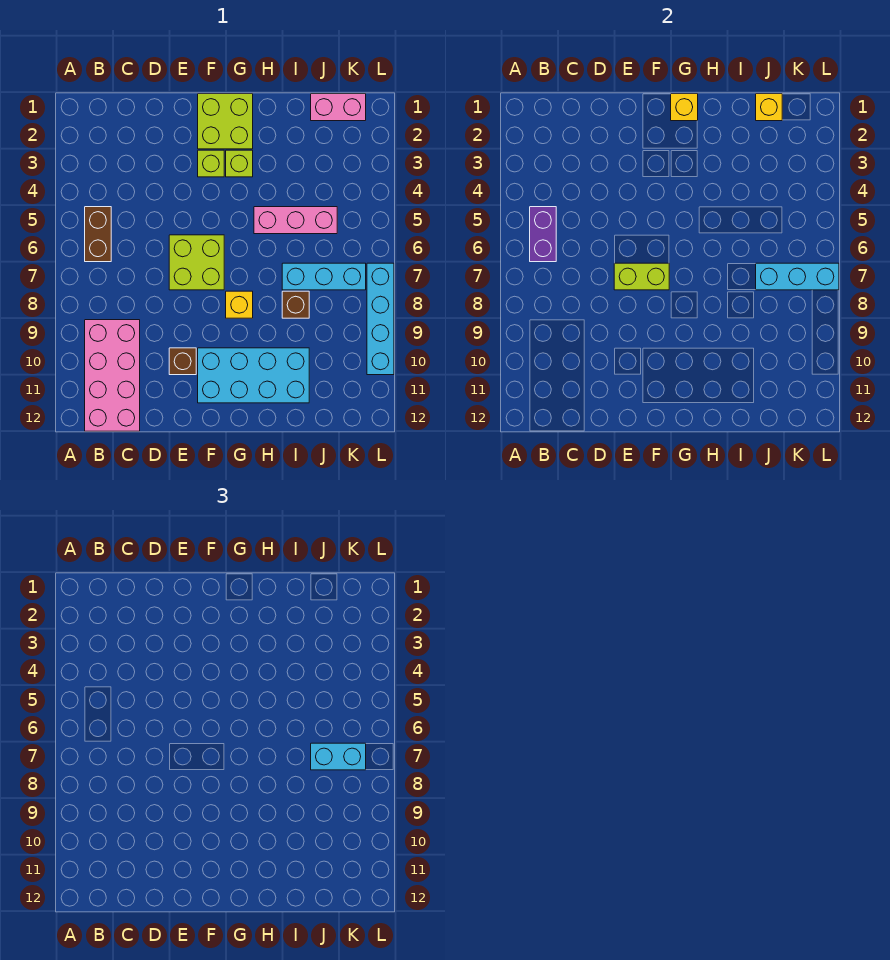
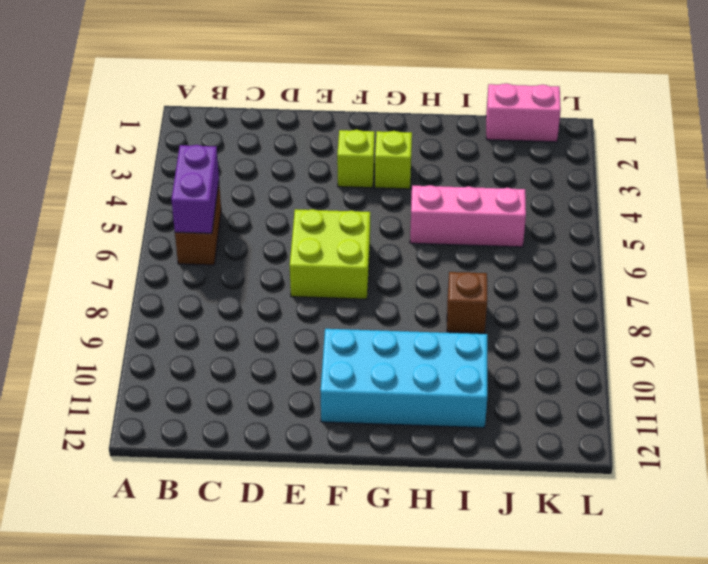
none -> pink brick B9:C12 level 1
none -> brown brick E10 level 1
none -> lime brick F1:G2 level 1

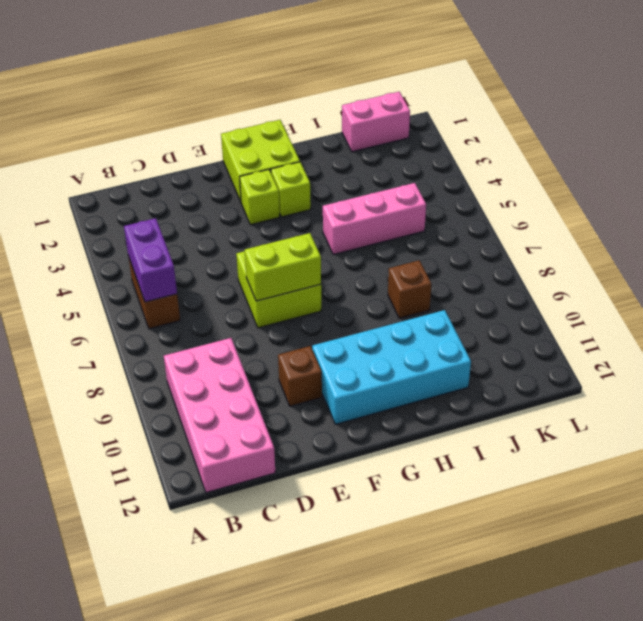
none -> yellow brick G8 level 1
none -> cyan brick I7:K7 level 1
none -> cyan brick L7:L10 level 1

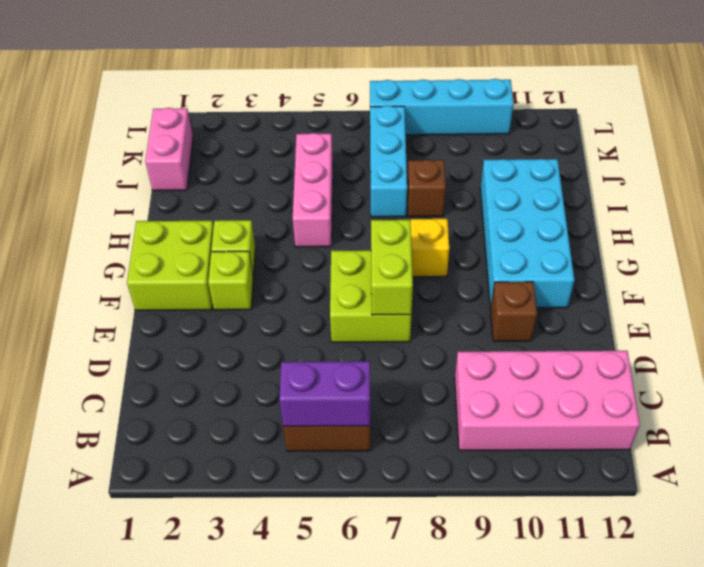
none -> yellow brick G1 level 2
none -> yellow brick J1 level 2
none -> cyan brick J7:L7 level 2

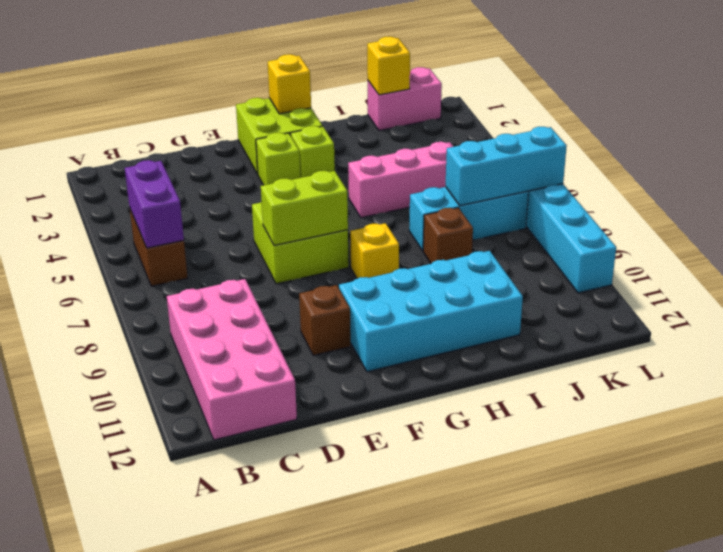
none -> cyan brick J7:K7 level 3

